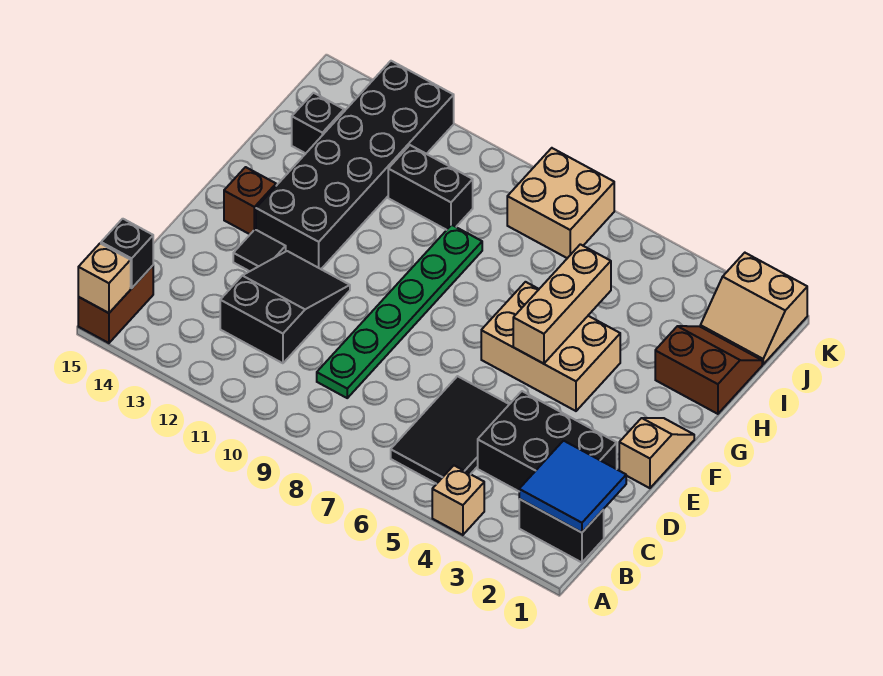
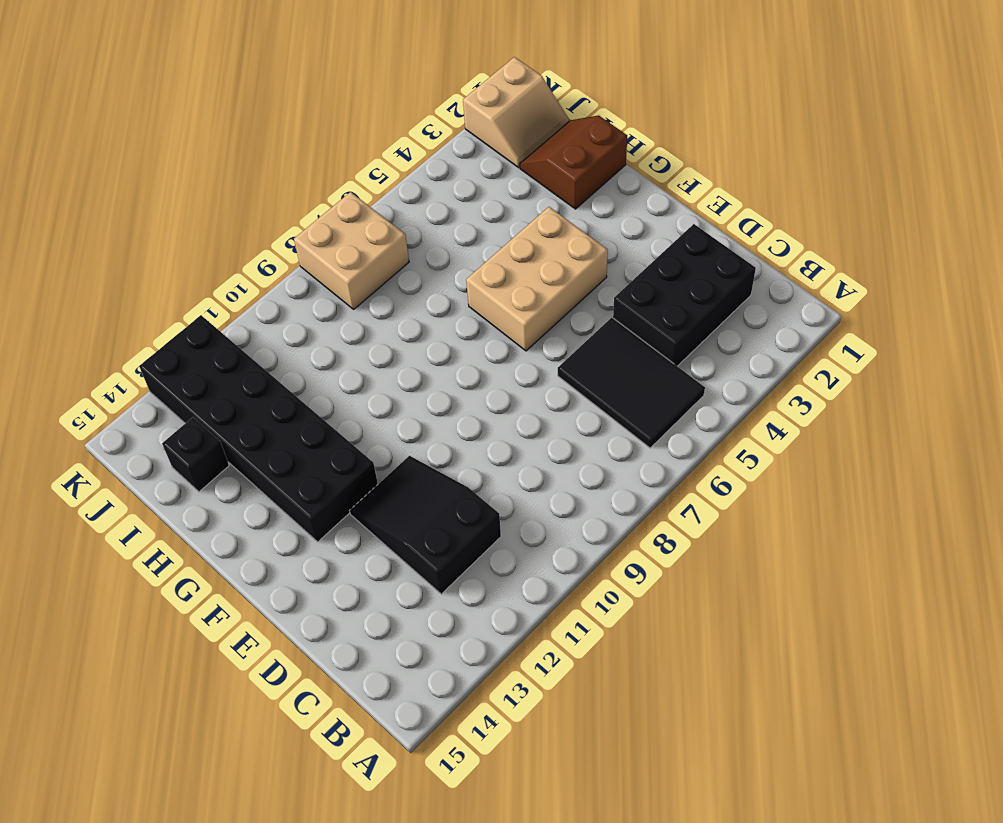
none -> tan brick A4 level 1
none -> brown brick A15:B15 level 1
none -> black brick B1:B2 level 1

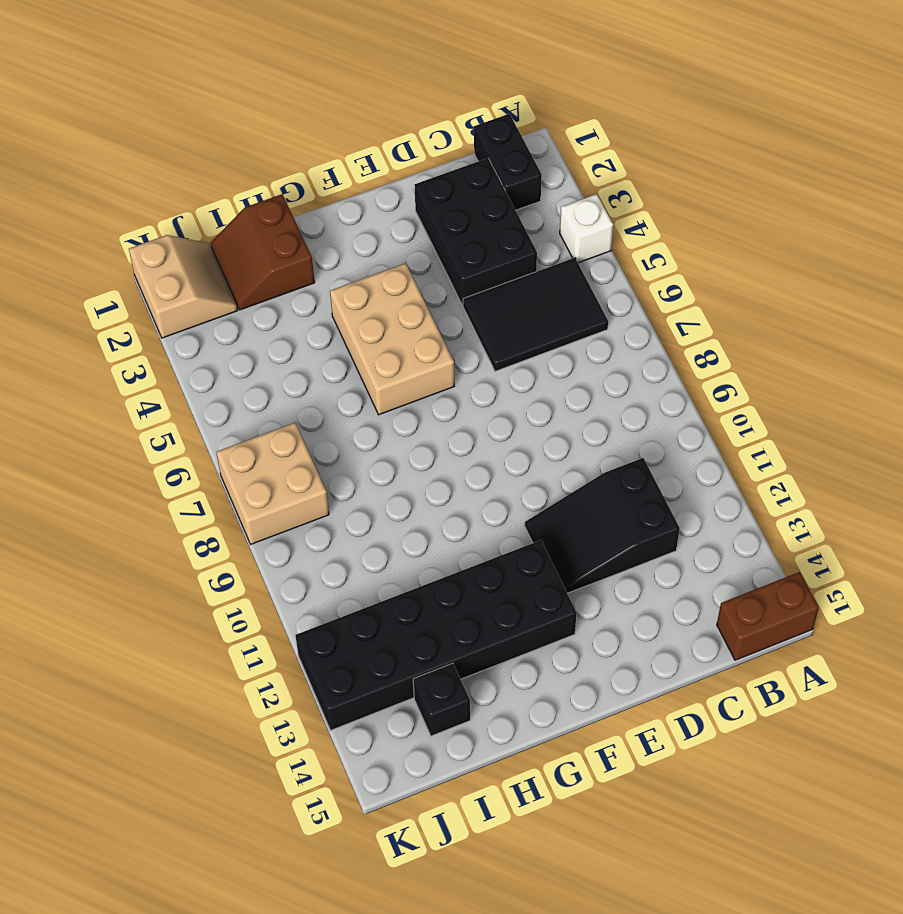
white brick A4 level 1 -> tan brick A4 level 1
none -> green plate C9:H9 level 1
none -> tan slope E1:F1 level 1 top E
none -> black tile E13 level 1

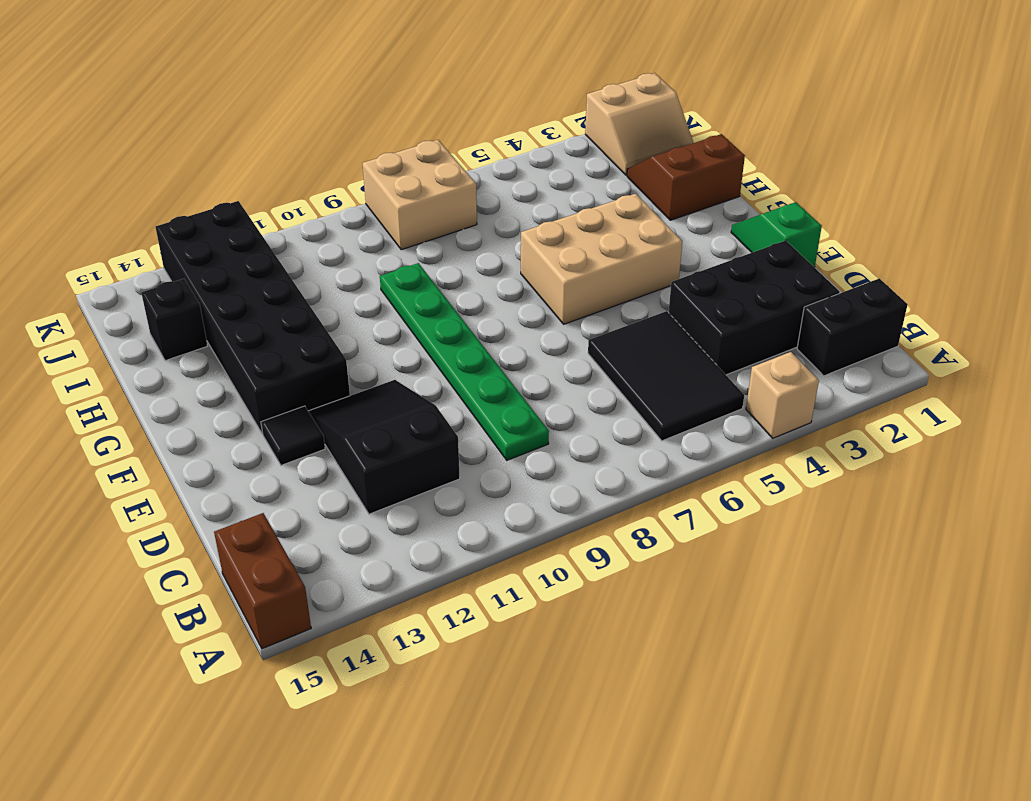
green slope E1:F1 level 1 top E -> tan slope E1:F1 level 1 top E
none -> brown brick F14 level 1
none -> black brick I10:I11 level 1
none -> tan brick A15 level 2

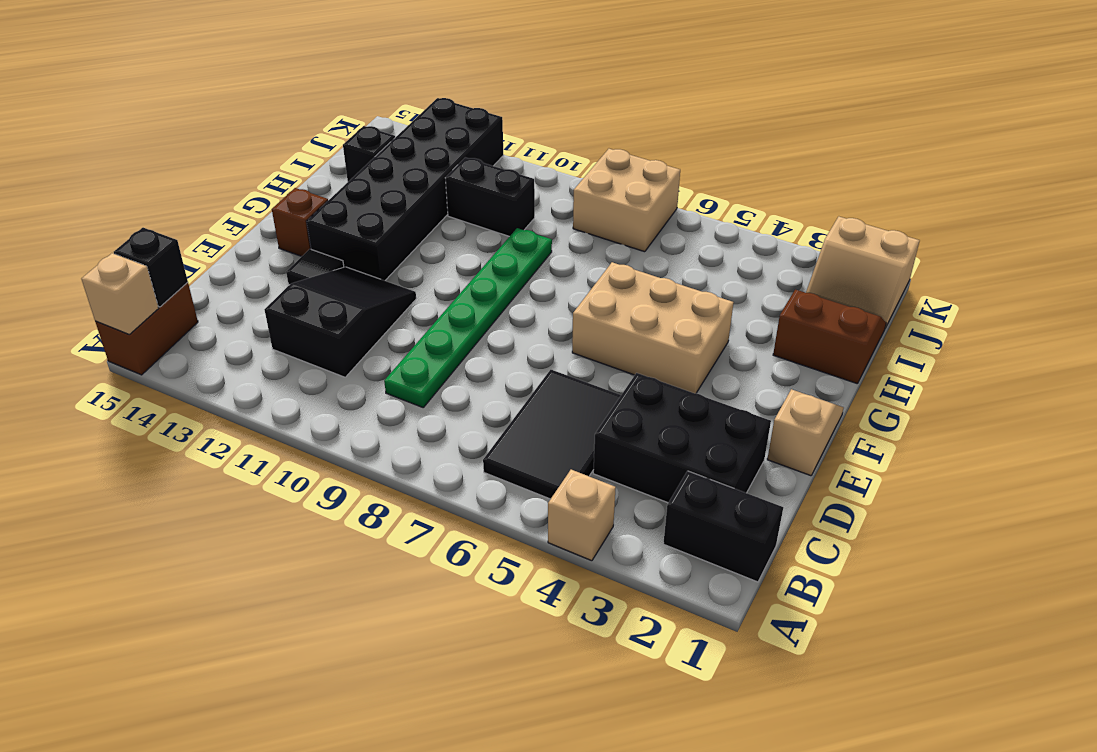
none -> blue tile B1:C2 level 2
none -> tan brick F5:H5 level 2

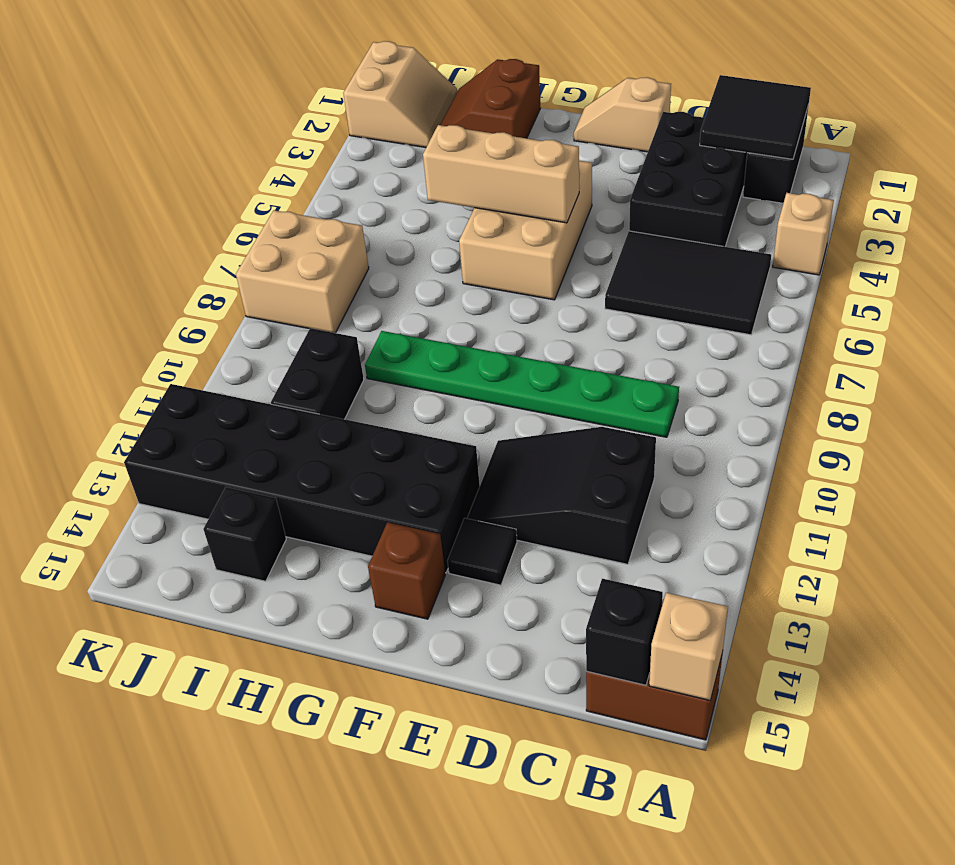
black tile B1:C2 level 2 -> blue tile B1:C2 level 2

